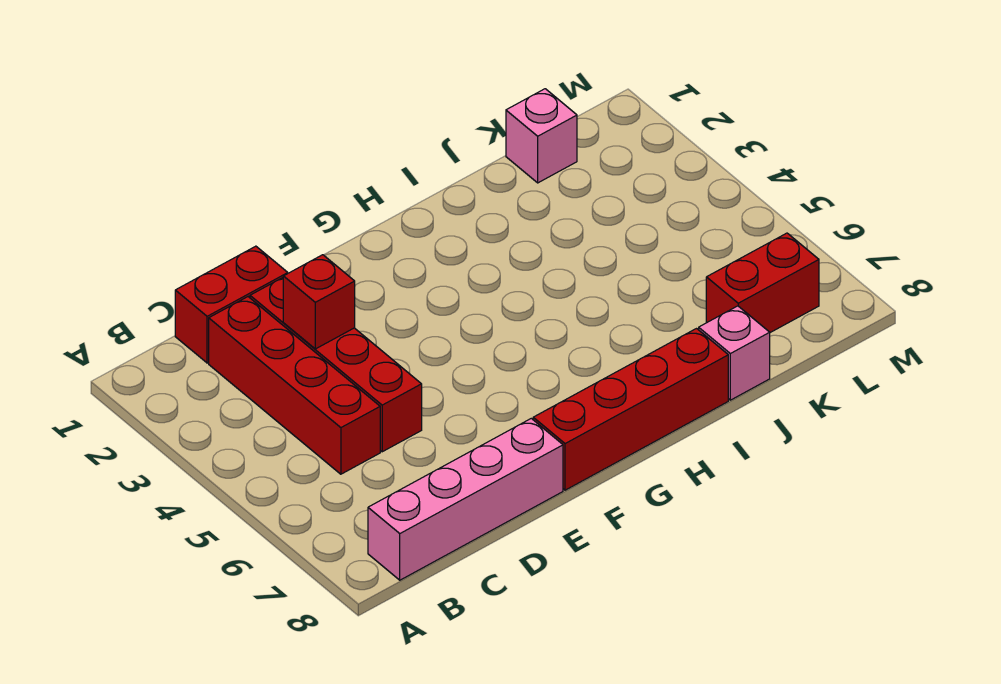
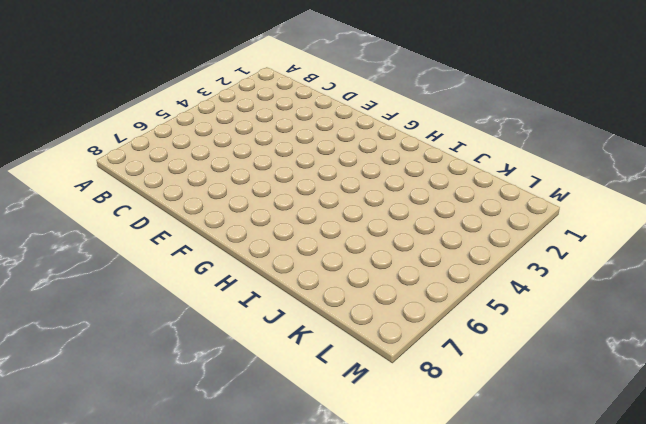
none -> pink brick B8:E8 level 1
none -> red brick C1:D1 level 1

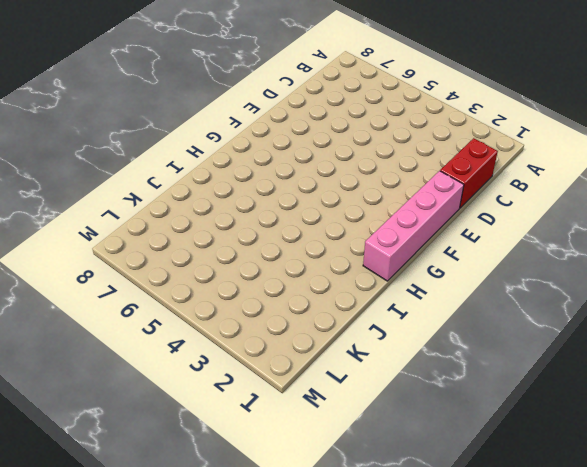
pink brick E1:H1 level 1 -> pink brick B8:E8 level 1
none -> red brick C2:C5 level 1
none -> red brick D2:D5 level 1

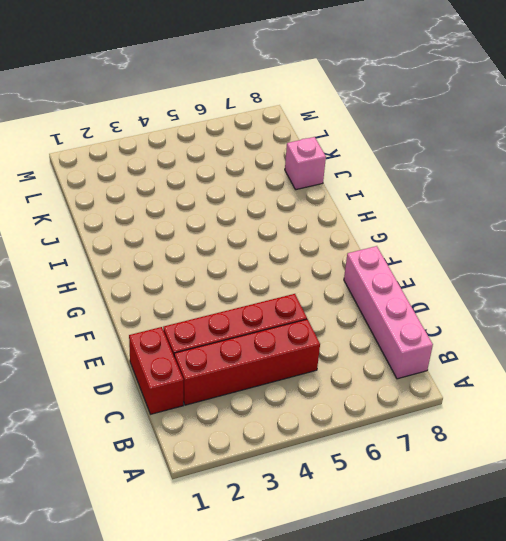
none -> red brick F8:I8 level 1
none -> pink brick K1 level 1

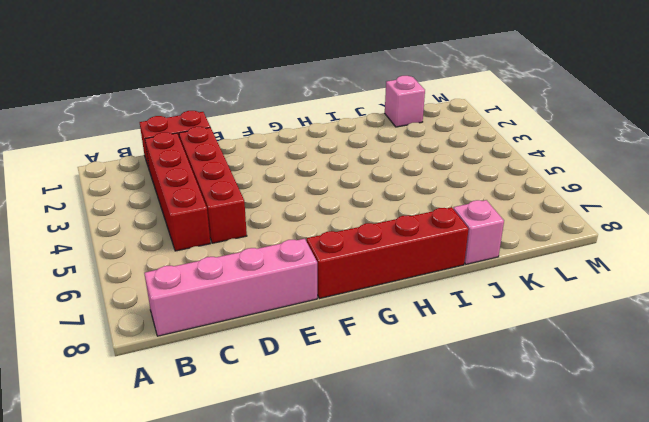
none -> red brick K7:L7 level 1
none -> red brick D3 level 2

